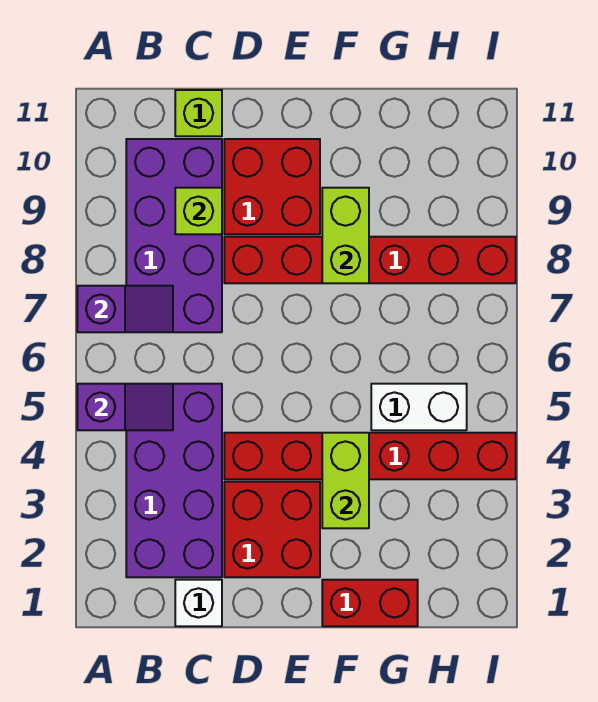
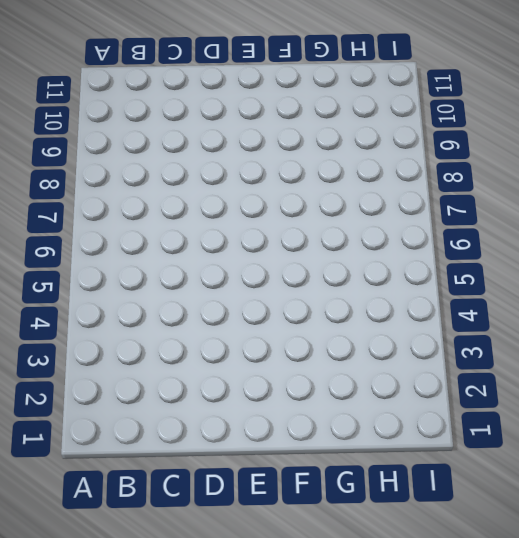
none -> purple brick B2:C5 level 1
none -> purple brick B7:C10 level 1
none -> white brick C1 level 1

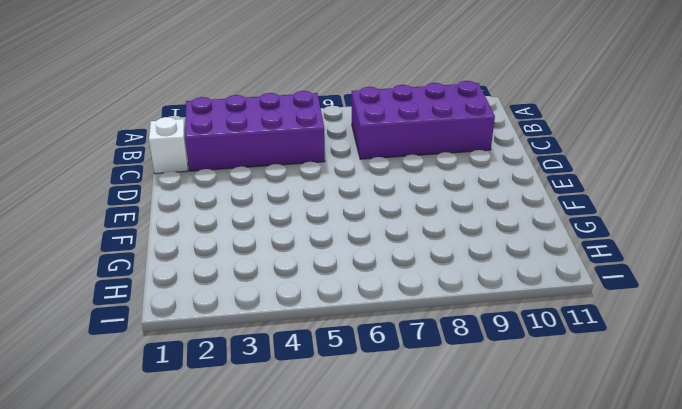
none -> lime brick C11 level 1
none -> red brick D2:E3 level 1
none -> red brick D4:I4 level 1

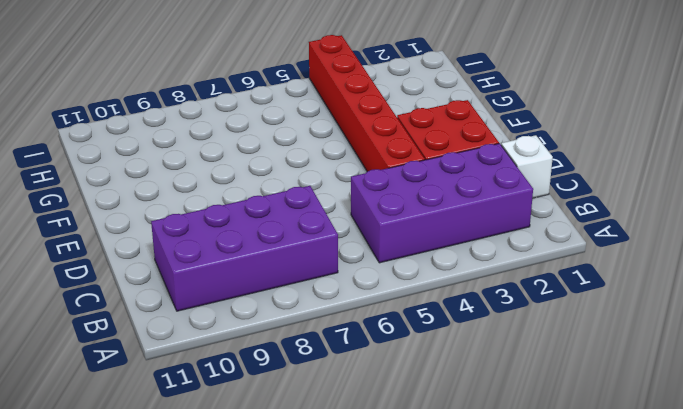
none -> lime brick C11 level 1
none -> red brick D8:I8 level 1
none -> red brick D9:E10 level 1

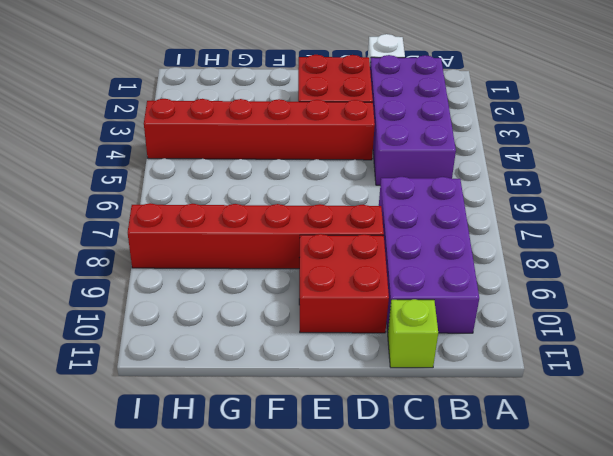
none -> red brick F1:G1 level 1
none -> white brick G5:H5 level 1
none -> purple slope A5:B5 level 2 top A

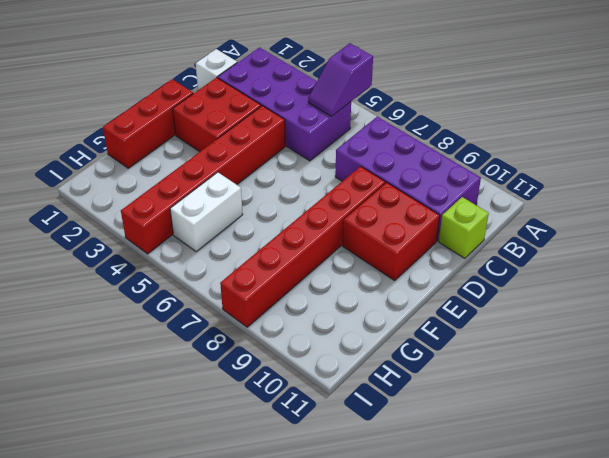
red brick E1:G1 level 1 -> red brick F1:G1 level 1
none -> purple slope A7:B7 level 2 top A
none -> lime brick C9 level 2
none -> lime brick F3:F4 level 2

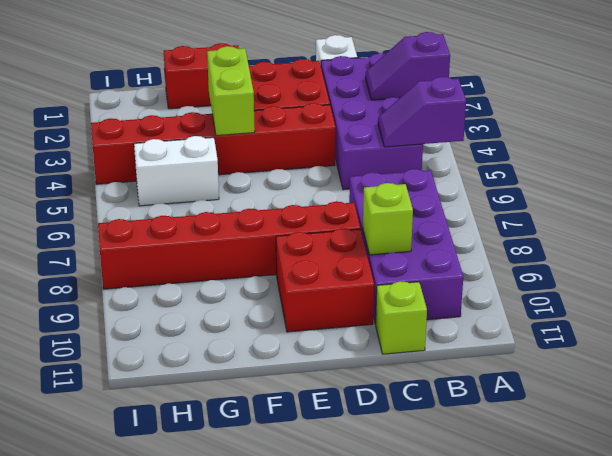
purple slope A3:B3 level 2 top A -> purple slope A7:B7 level 2 top A
none -> lime brick F8:F9 level 2

